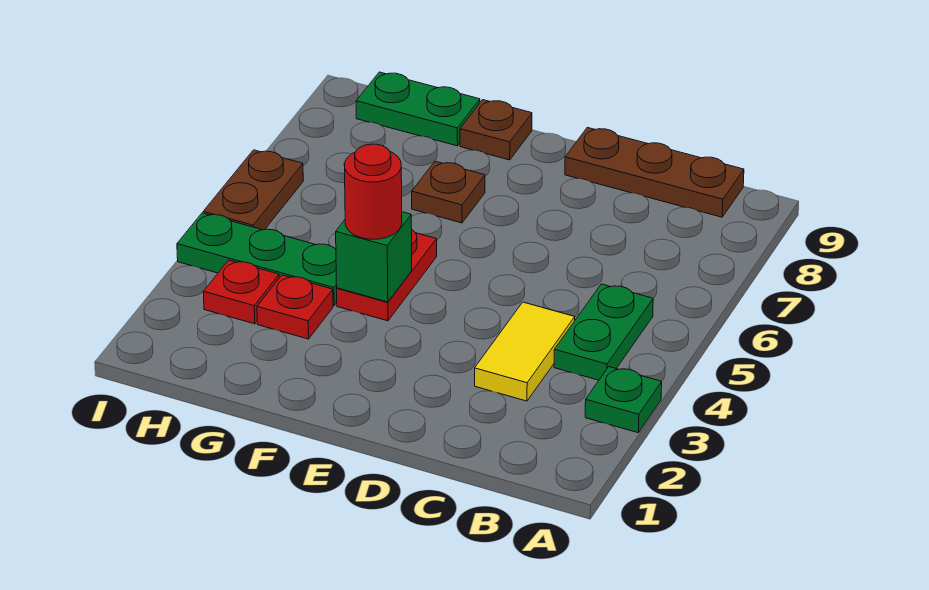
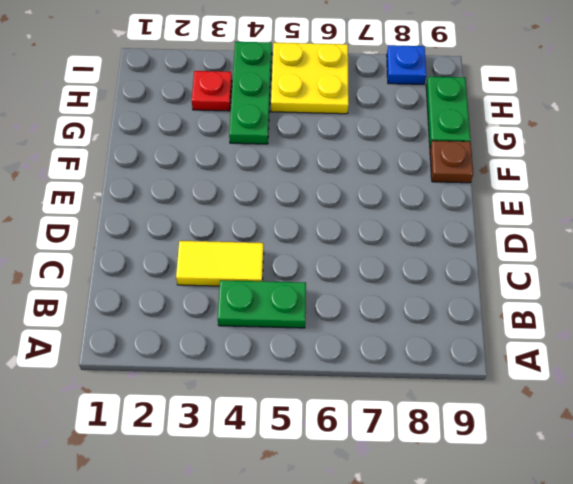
yellow plate H5:I6 level 1 -> brown plate I5:I6 level 1
blue plate I8 level 1 -> none
none -> green plate A3 level 1
none -> brown plate B9:D9 level 1
none -> red plate F4:F5 level 1

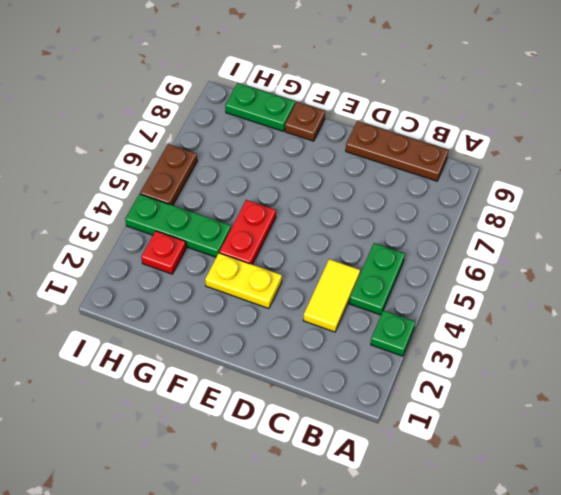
yellow plate E3:F3 level 1 -> none
none -> brown plate F7 level 1
none -> red plate G3 level 1
none -> green brick F4 level 2

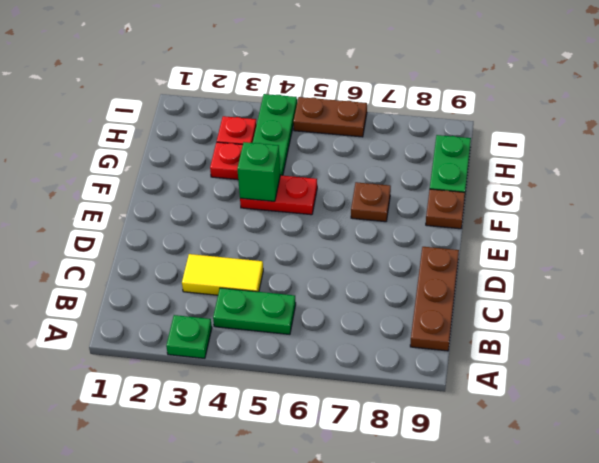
none -> red round brick F4 level 3

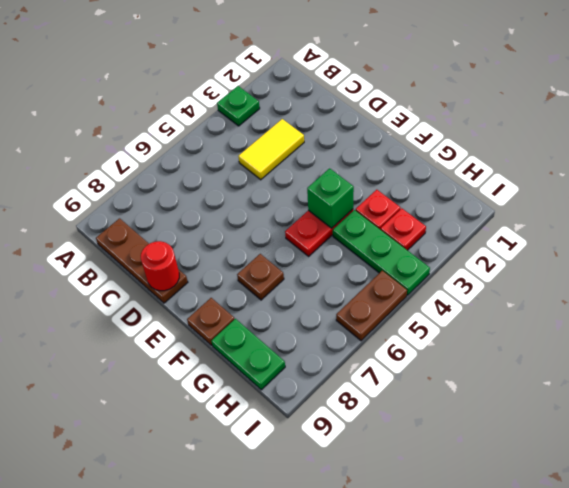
red round brick D9 level 2 -> red round brick F4 level 3
none -> green plate B4:B5 level 1

